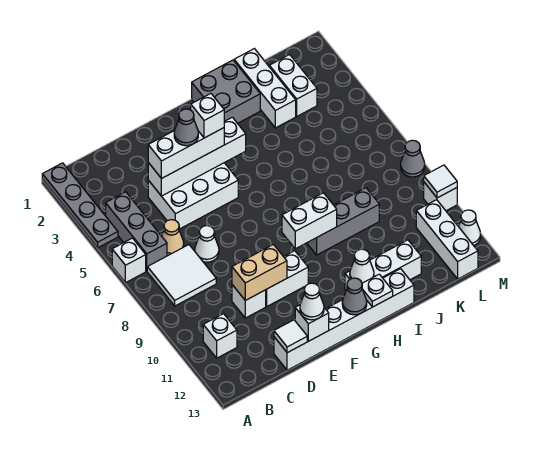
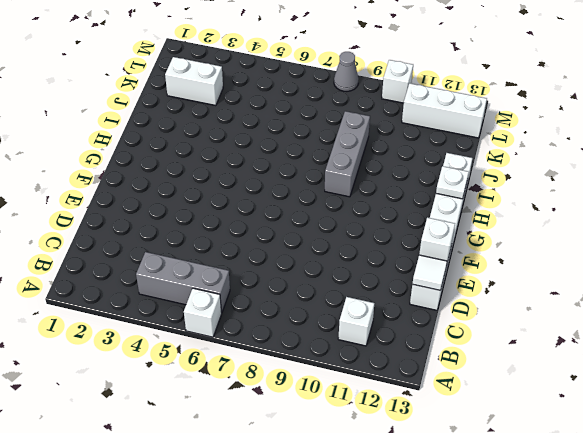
none -> grey plate A1:A4 level 1
none -> white tile B7:C8 level 1
none -> tan cone C6 level 1
none -> white brick D4:F5 level 1

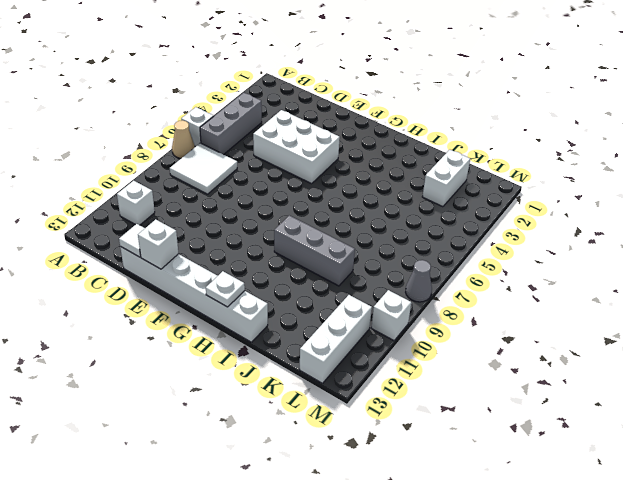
tan cone A7 level 1 -> tan cone C6 level 1
none -> grey plate A1:A4 level 1
none -> white cone D7 level 1
none -> white brick D10 level 1
none -> white brick E10:F10 level 1

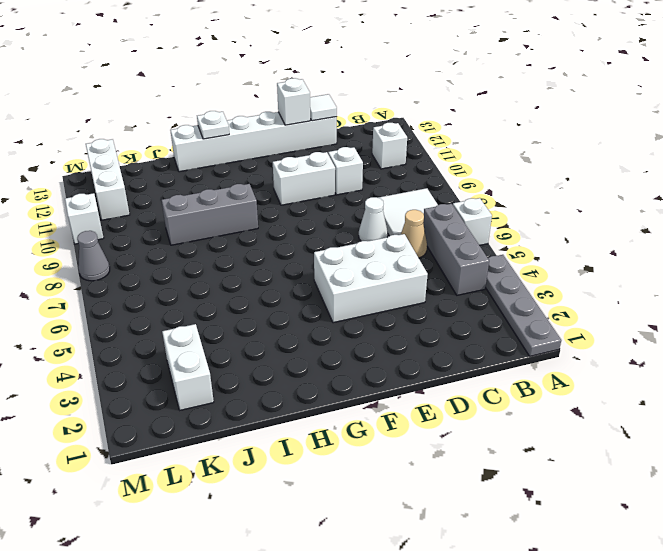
none -> grey brick H1:I2 level 1
none -> white brick H12:J12 level 1
none -> white brick J1:J3 level 1
none -> white cone M12 level 1

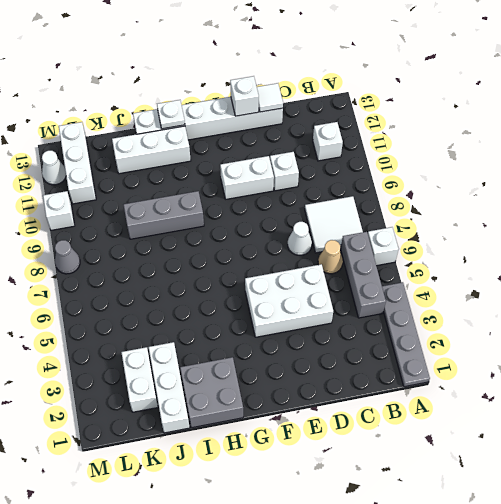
none -> white brick D4:G4 level 2
none -> tan brick D10:E10 level 2
none -> white brick G9:H9 level 2
none -> grey cone G13 level 2

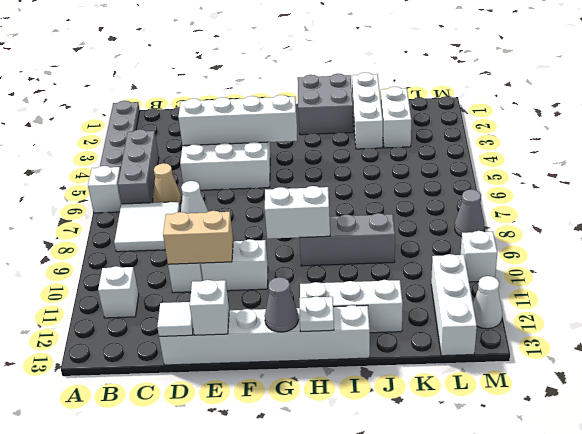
none -> white cone H12 level 2
none -> white tile M10 level 2
none -> white brick D4:F4 level 3
none -> white cone E13 level 3

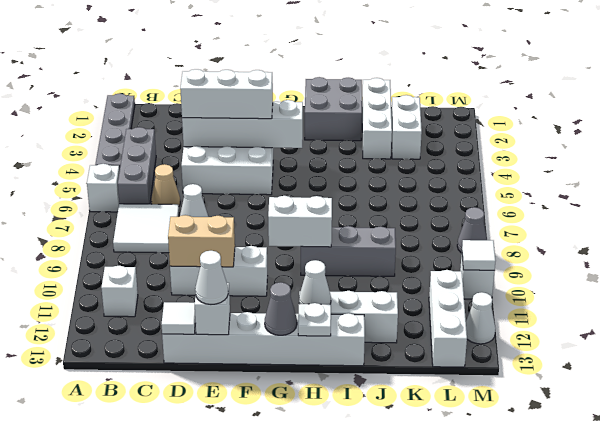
none -> grey cone E4 level 4
none -> white brick F4 level 4

